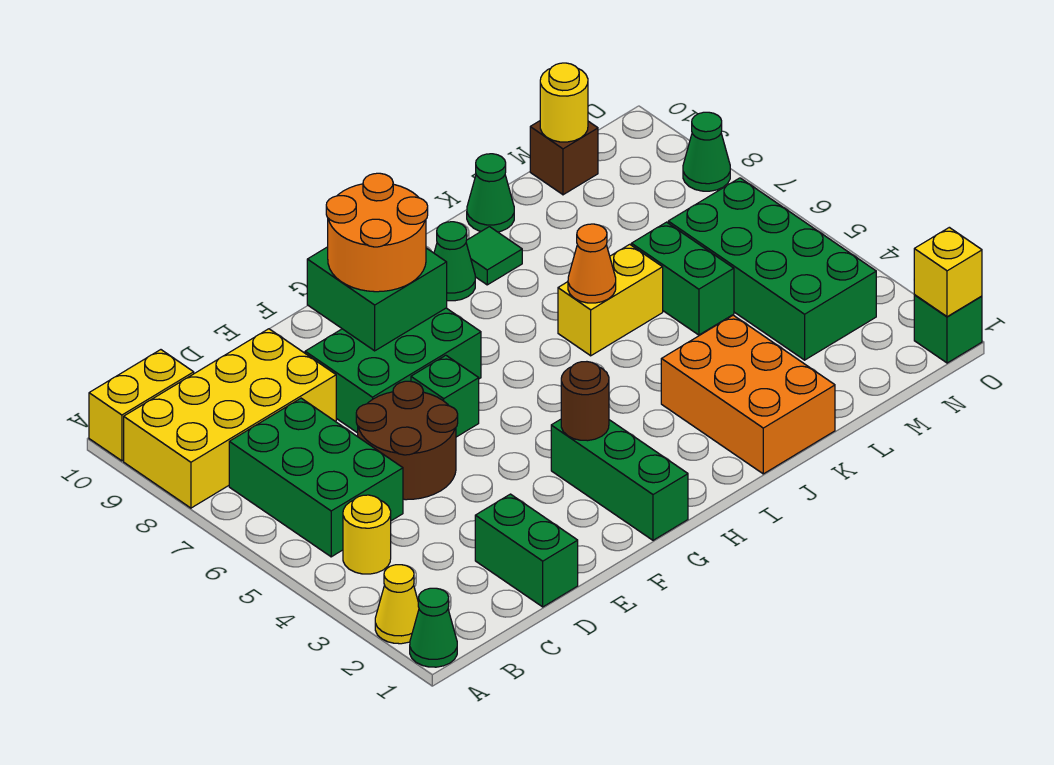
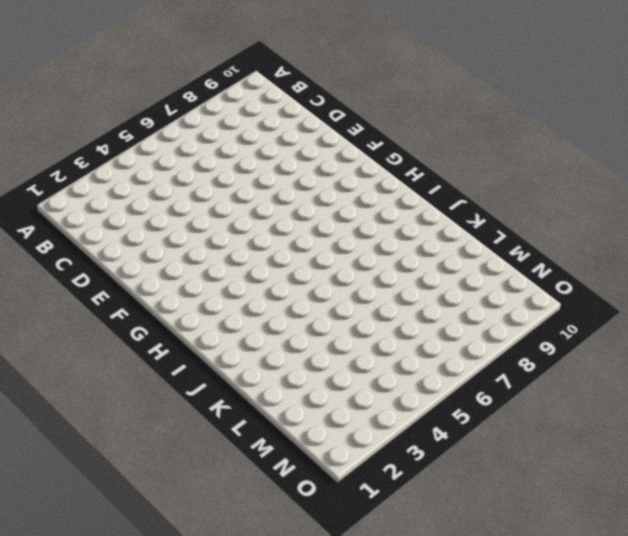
none -> green cone A1 level 1
none -> yellow cone A2 level 1
none -> yellow brick A8:D9 level 1

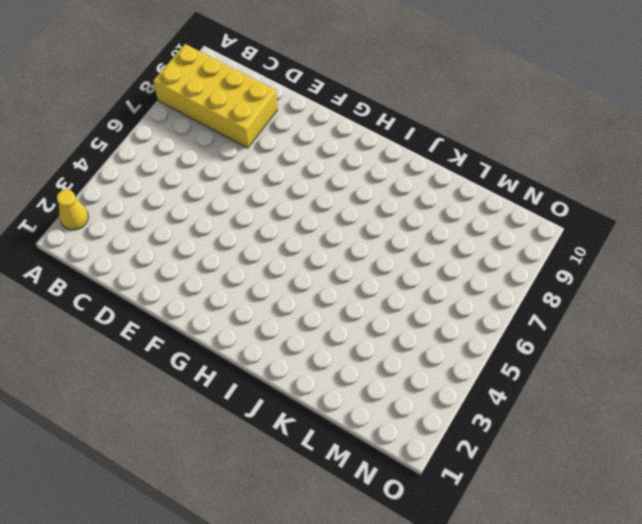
none -> green cone A1 level 1
none -> yellow brick A10:B10 level 1
none -> yellow round brick B4 level 1

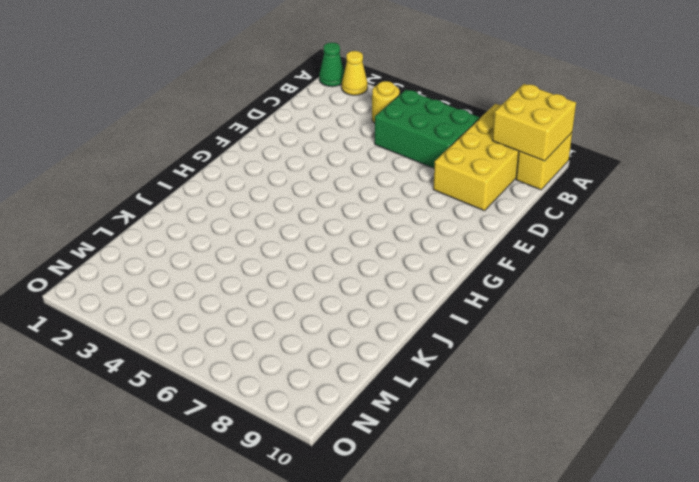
yellow brick A9:B10 level 2 -> none
none -> green brick D1:D2 level 1
none -> brown round brick D5:E6 level 1
none -> green brick E7:G8 level 1

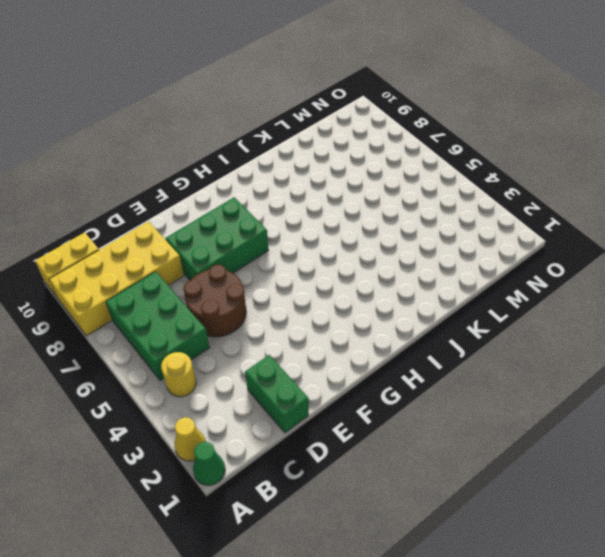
none -> green brick F6 level 1
none -> green brick G1:G3 level 1
none -> green cone I9 level 1

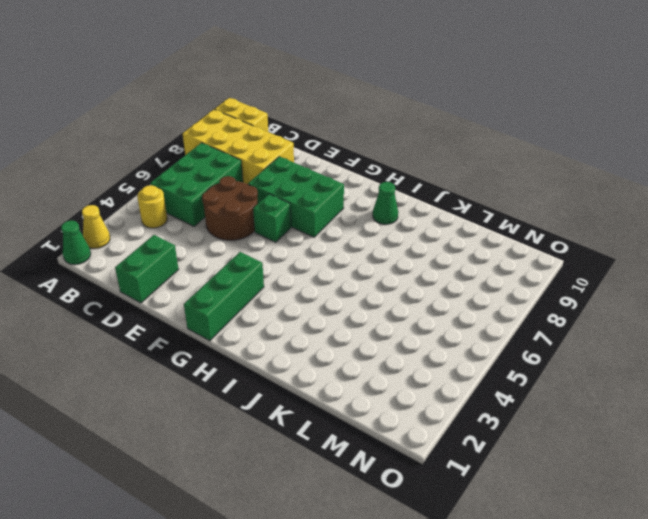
none -> orange brick J1:K3 level 1
none -> yellow brick J6:K6 level 1
none -> green tile J9 level 1

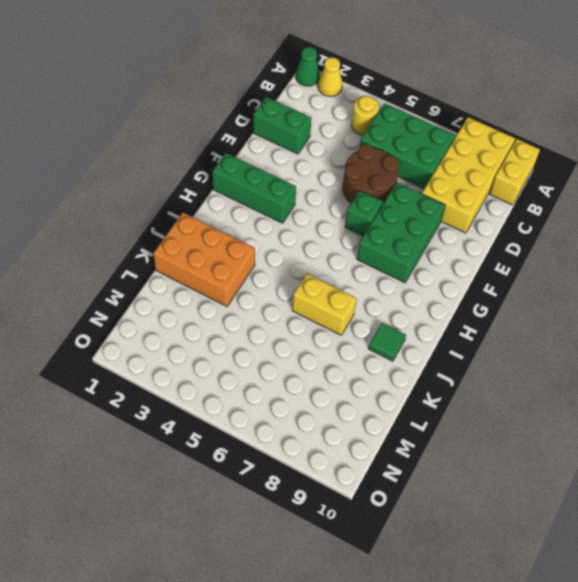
yellow brick J6:J7 level 1 -> yellow brick J6:K6 level 1
none -> green cone I9 level 1
none -> green cone K10 level 1
none -> green brick L5:L6 level 1

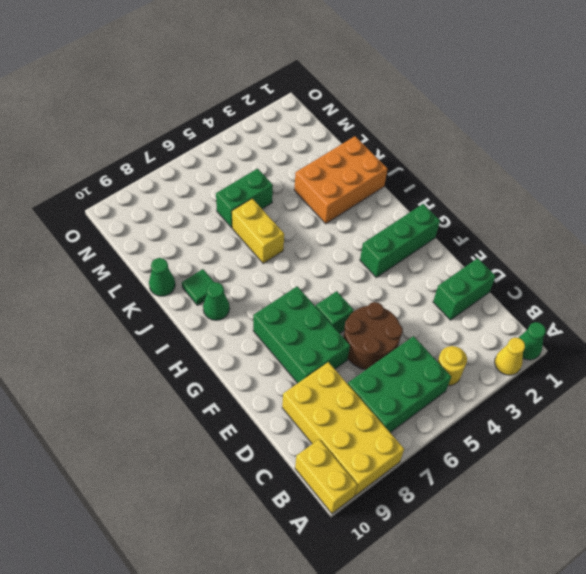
none -> green brick M3:N6 level 1
none -> brown brick M10 level 1
none -> green brick O1 level 1

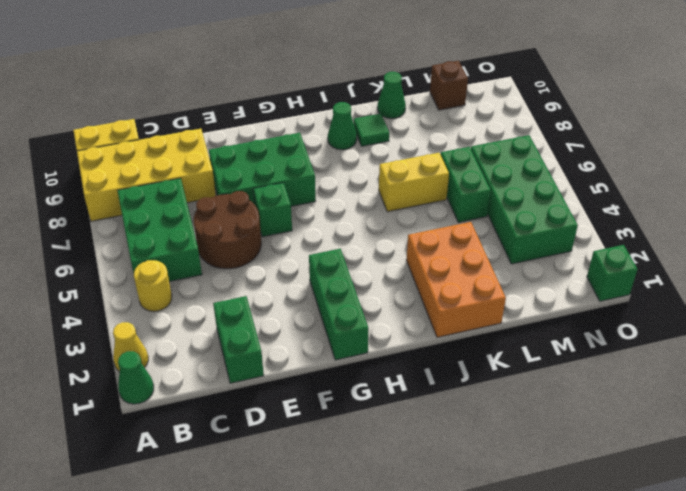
none -> green cone O8 level 1
none -> green brick F8:G9 level 2
none -> brown round brick G3 level 2

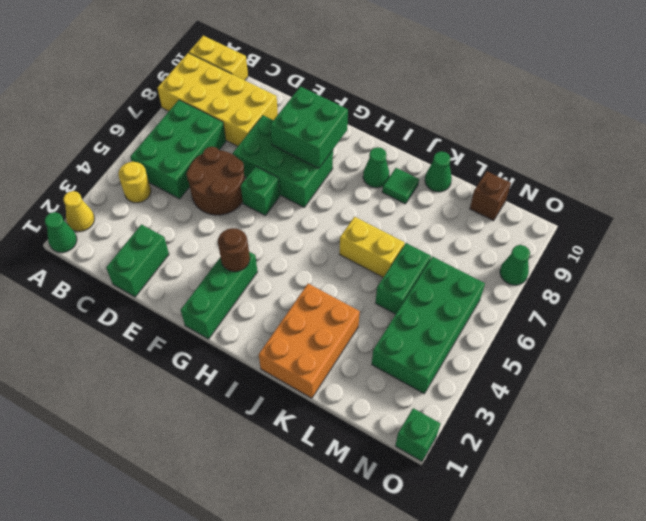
none -> orange cone J6 level 2
none -> yellow round brick M10 level 2
none -> yellow brick O1 level 2

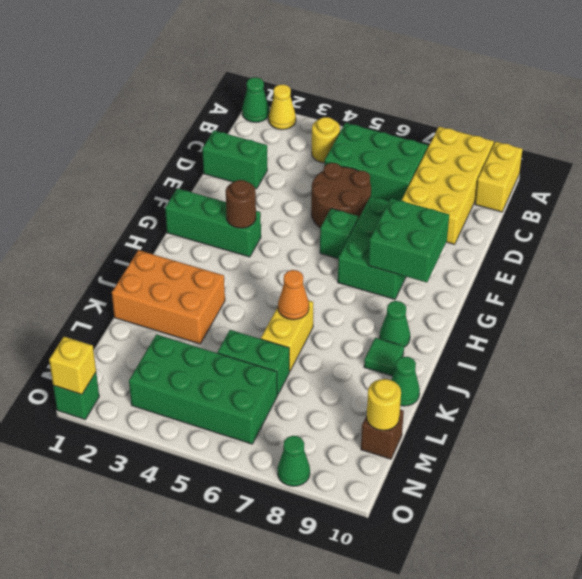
none -> orange round brick F8:G9 level 3

